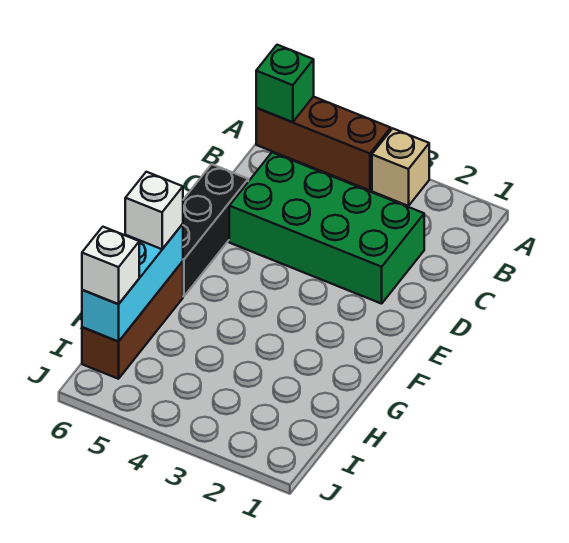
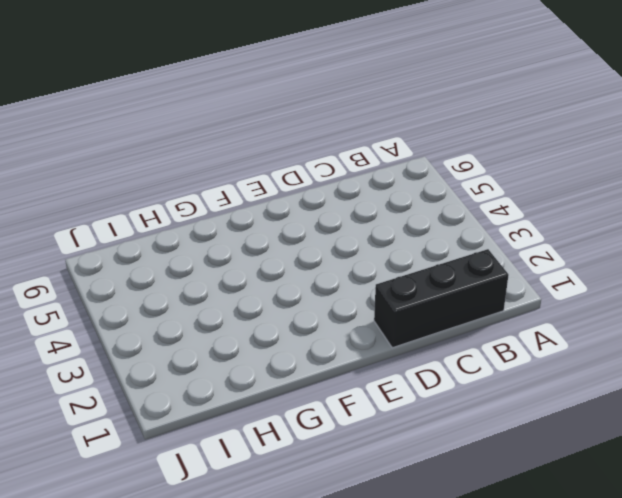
black brick B1:D1 level 1 -> black brick D6:F6 level 1
none -> tan brick A3 level 1
none -> brown brick A4:A6 level 1

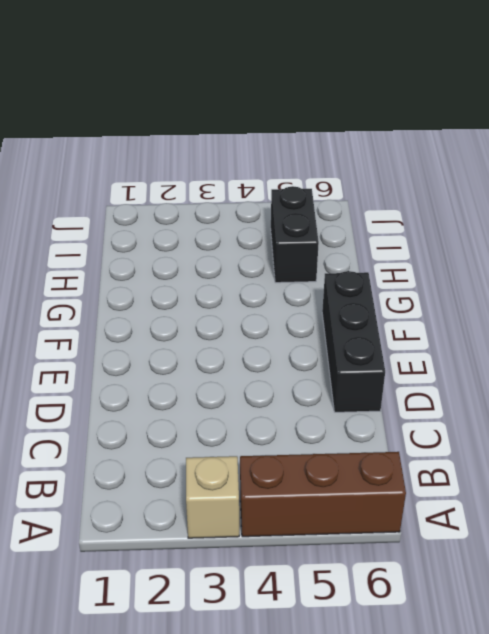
black brick H5:I5 level 1 -> none
none -> green brick C2:D5 level 1
none -> brown brick G6:I6 level 1

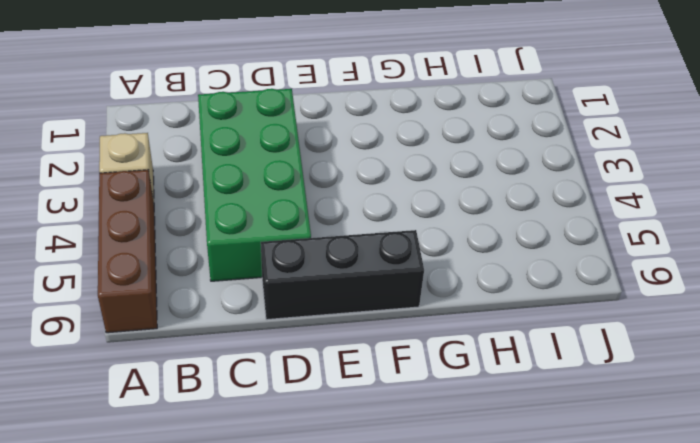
none -> brown brick G6:I6 level 1
none -> green brick A6 level 2

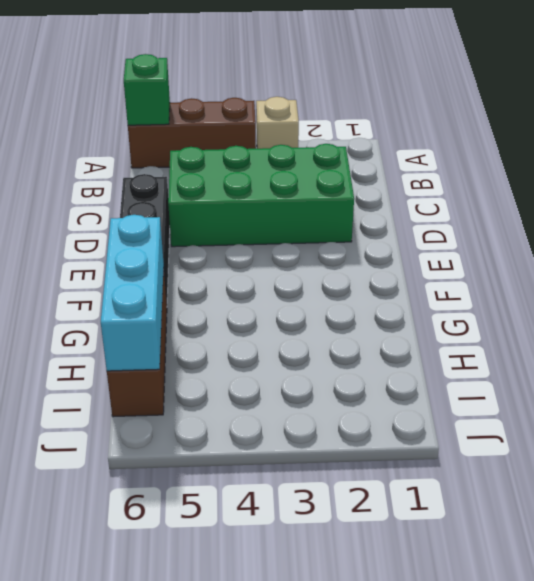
none -> white brick G6 level 3
none -> white brick I6 level 3

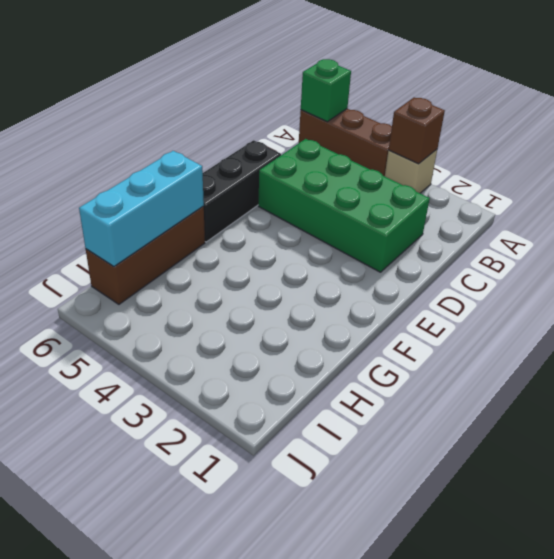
brown brick A3 level 2 -> none
none -> white brick G6 level 3
none -> white brick I6 level 3

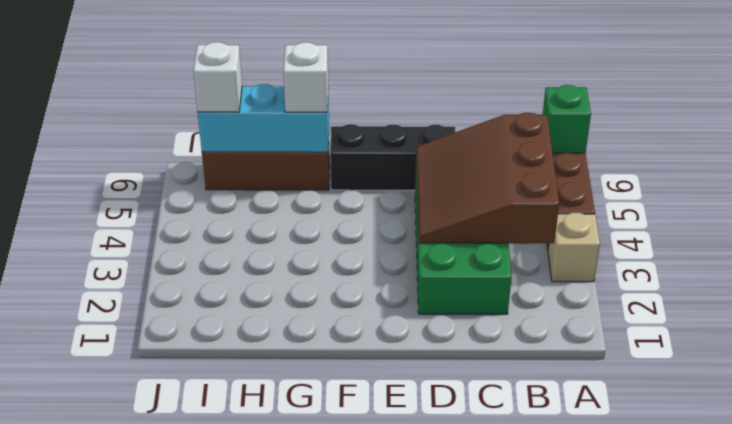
brown slope B3:D5 level 2 top B -> none

